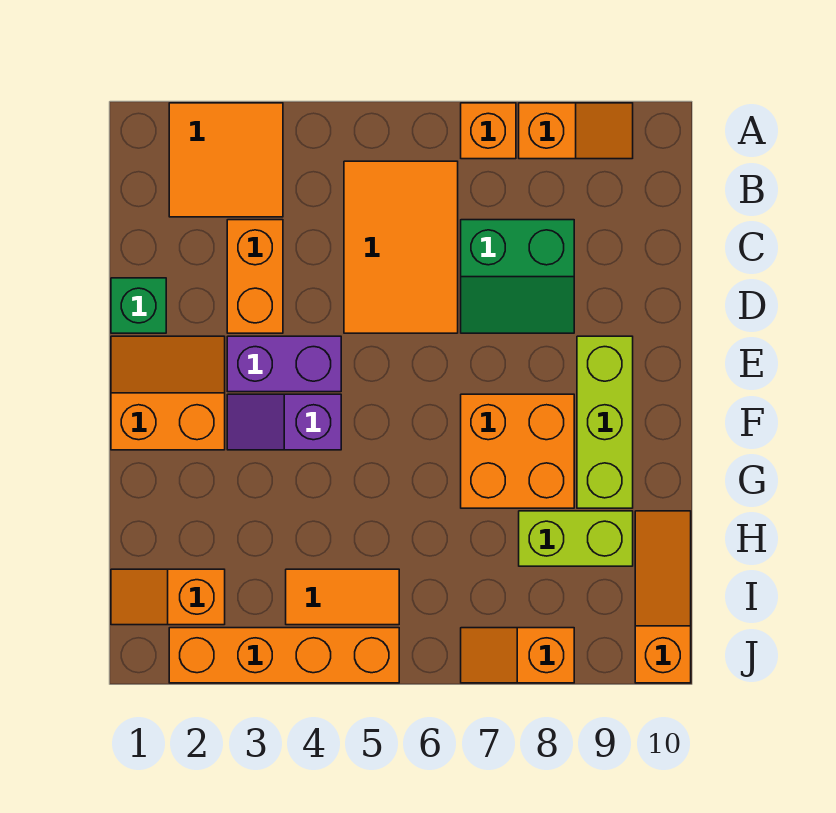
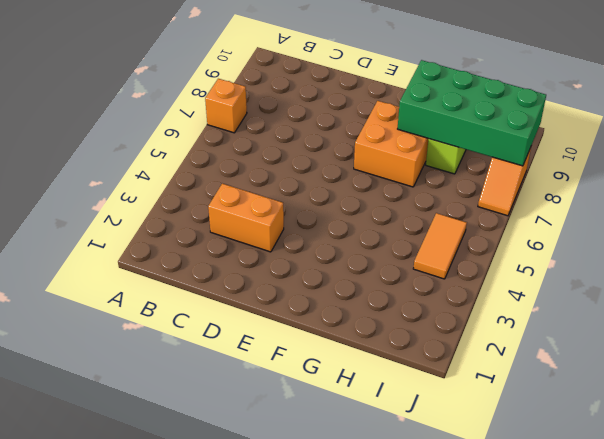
green brick G8:J9 level 2 -> none
none -> orange tile A2:B3 level 1
none -> orange slope A8:A9 level 1 top 8
none -> orange tile B5:D6 level 1

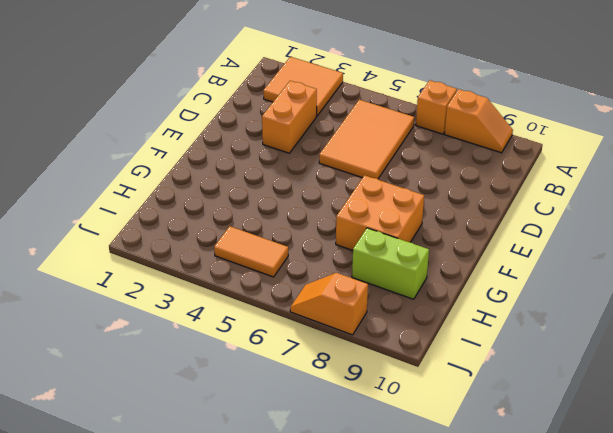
none -> green slope C7:D8 level 1 top C
none -> green brick D1 level 1
none -> orange slope E1:F2 level 1 top F

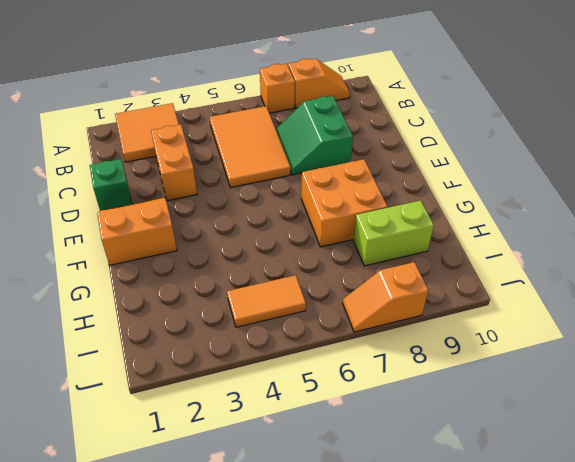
green slope C7:D8 level 1 top 8 -> green slope C7:D8 level 1 top C
none -> purple brick E3:E4 level 1
none -> lime brick E9:G9 level 1
none -> purple slope F3:F4 level 1 top 4

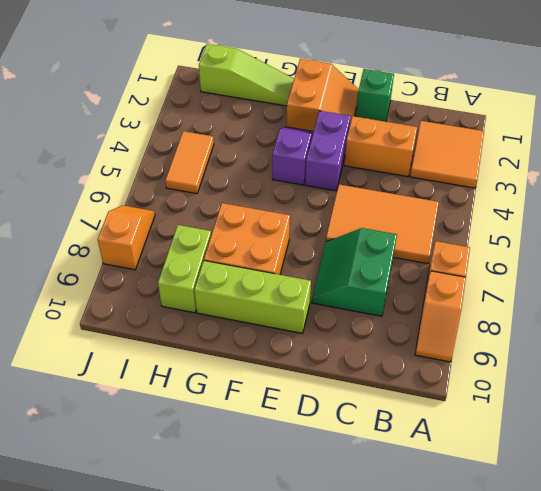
lime slope G1:I1 level 1 top I -> orange slope I1:I2 level 1 top 2
none -> orange slope H10:J10 level 1 top J
none -> orange brick J2:J5 level 1

